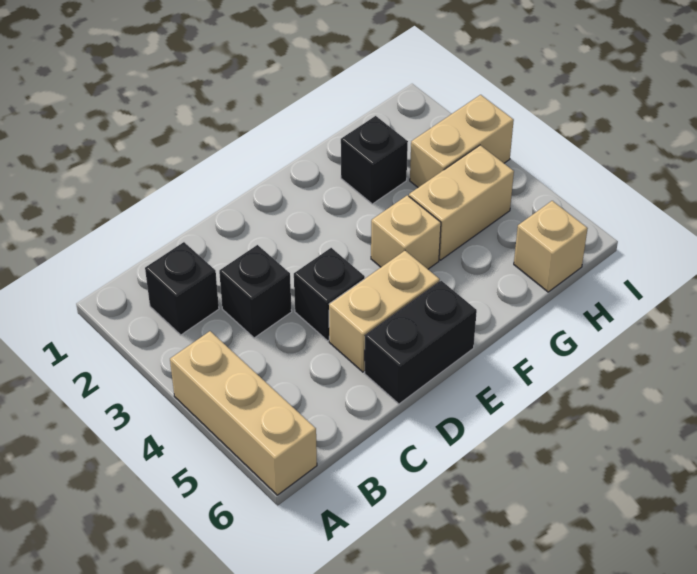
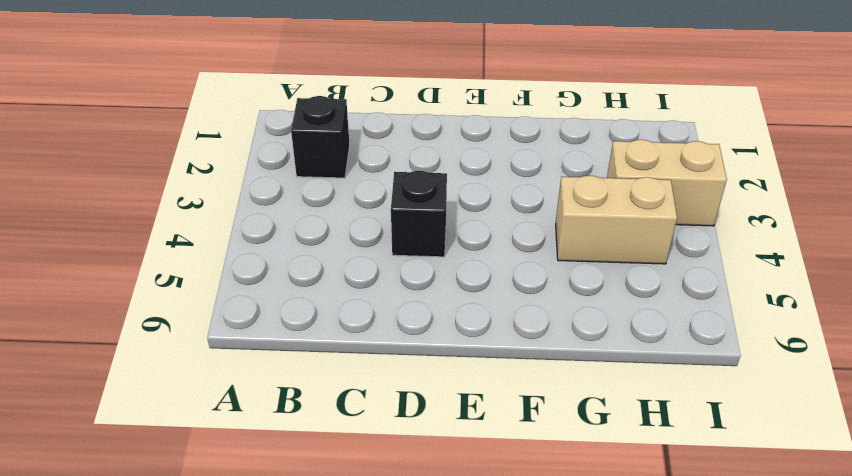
none -> tan brick A4:A6 level 1
none -> black brick C3 level 1

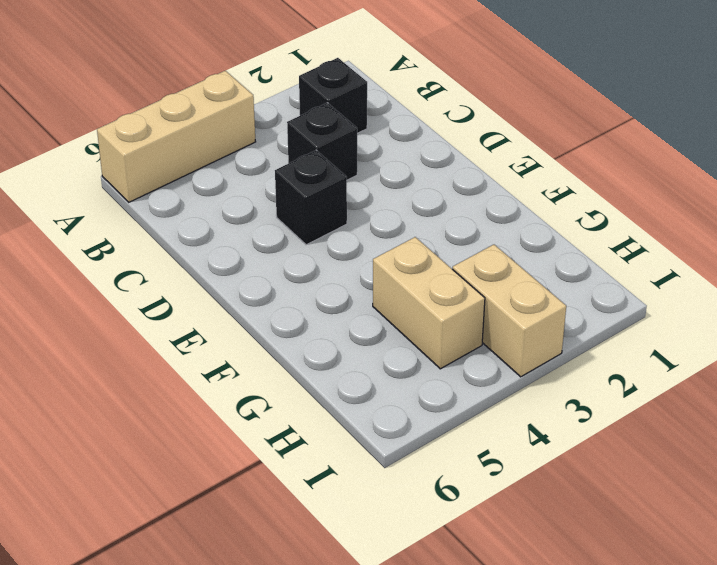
none -> tan brick D5:E5 level 1
none -> black brick D6:E6 level 1

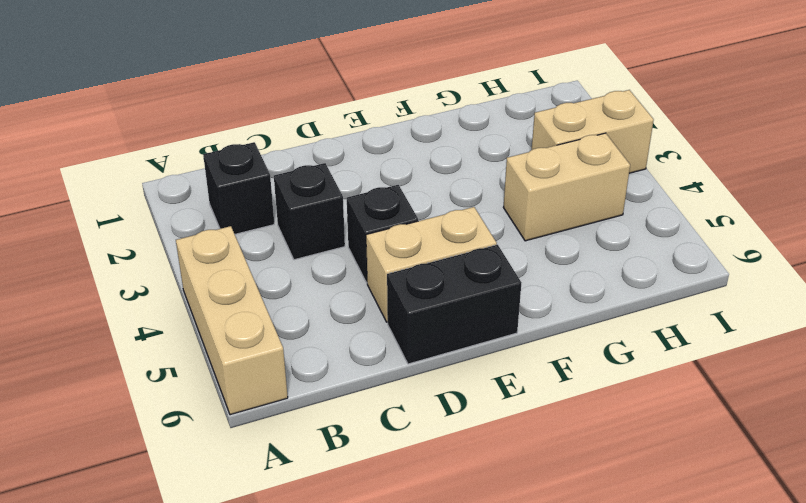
none -> tan brick F4 level 1
none -> black brick G2 level 1

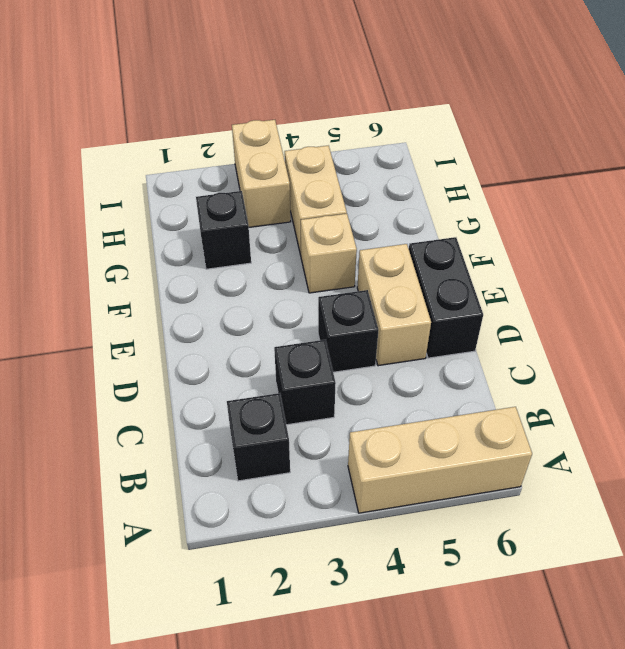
none -> tan brick H6 level 1

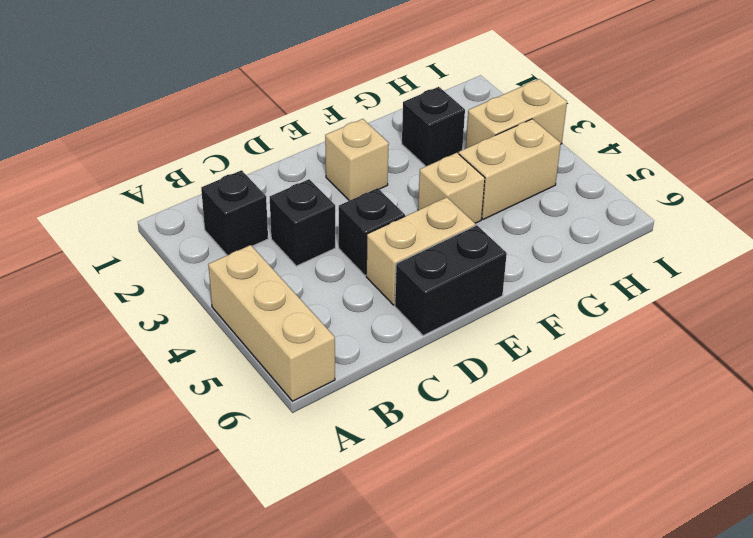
tan brick E2 level 1 -> tan brick H6 level 1

